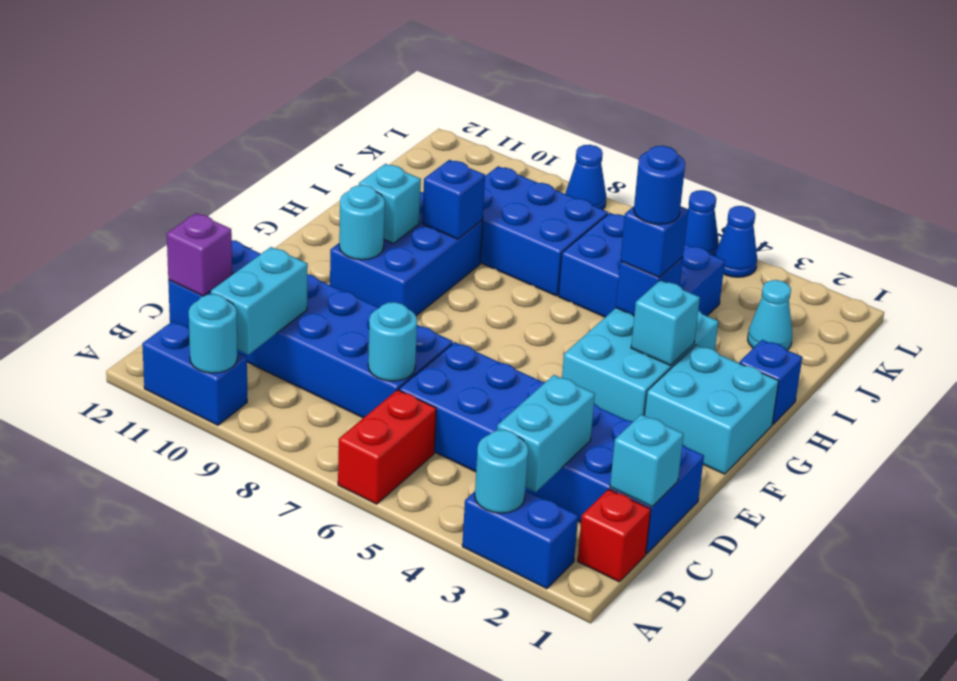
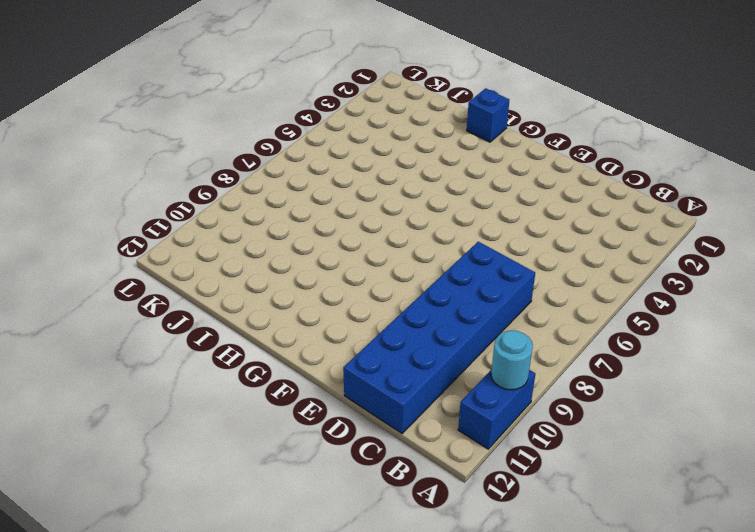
none -> blue brick A2:A3 level 1
none -> red brick A6:B6 level 1
none -> red brick B1 level 1
none -> blue brick C1:D6 level 1

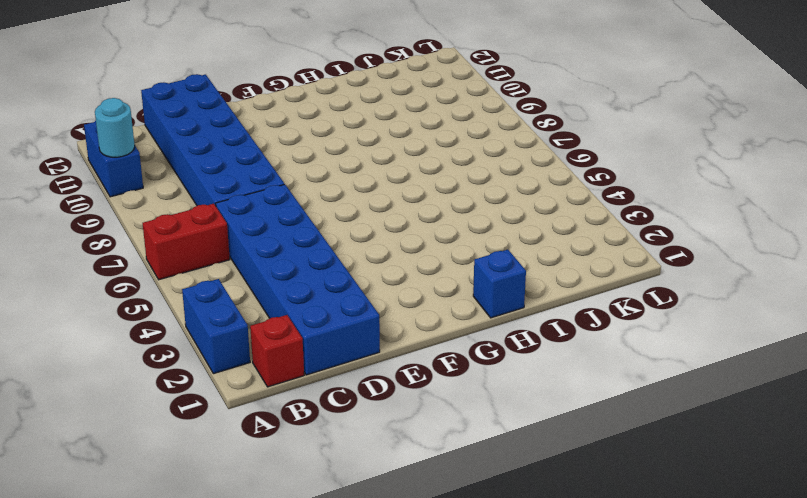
none -> cyan brick F1:G2 level 1
none -> cyan brick F3:H4 level 1
none -> blue brick F9:H10 level 1
none -> blue brick I4:J6 level 1

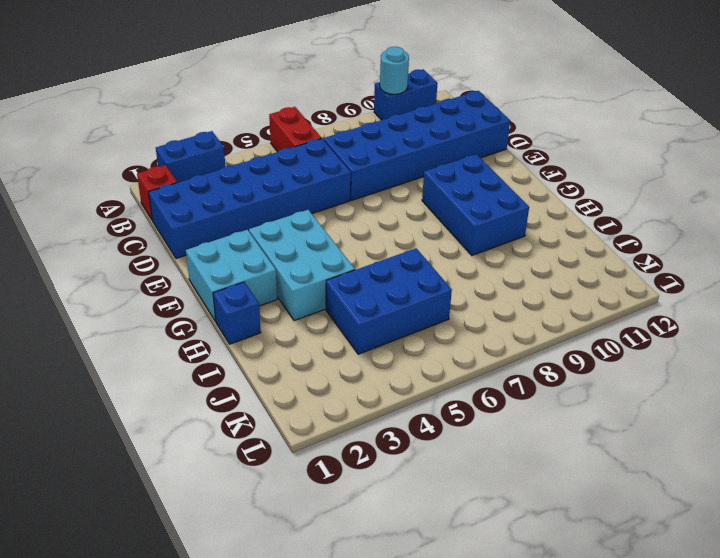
none -> blue brick I7:J9 level 1
none -> cyan cone J2 level 1
none -> blue cone L4 level 1
none -> blue cone L5 level 1

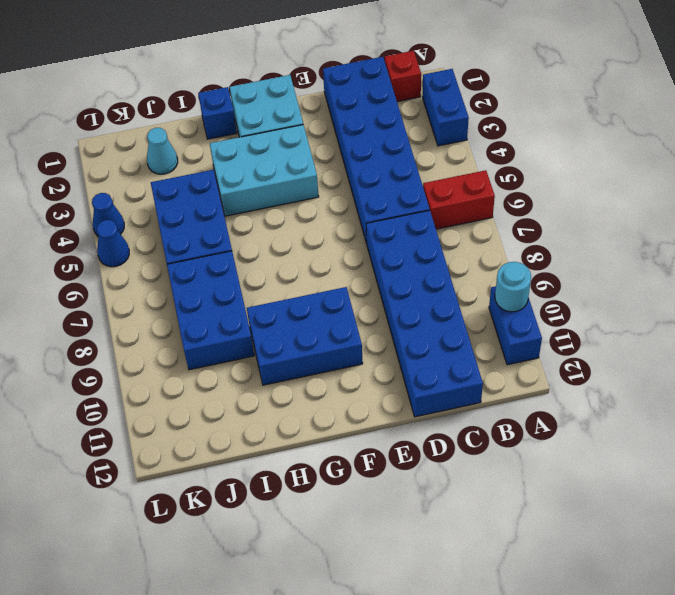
none -> blue cone L8 level 1
none -> cyan round brick A3 level 2
none -> cyan brick B3:C3 level 2
none -> cyan brick B10:C10 level 2

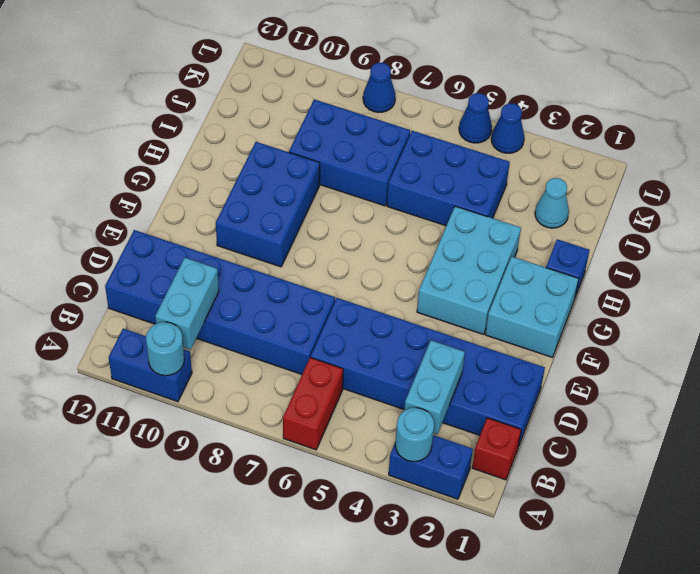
none -> cyan brick C1 level 2
none -> cyan round brick C7 level 2
none -> purple brick C12 level 2
none -> cyan round brick F10 level 2

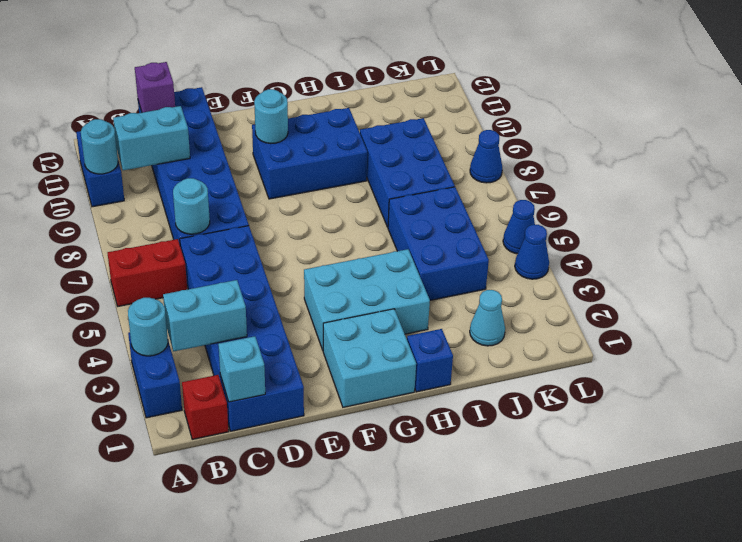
none -> cyan brick G3 level 2
none -> cyan brick G10 level 2
none -> blue brick H4 level 2
none -> blue brick H9 level 2

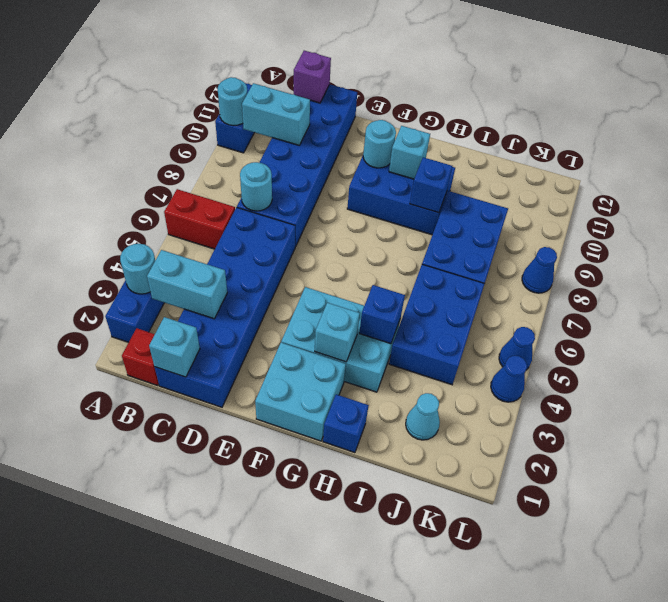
none -> blue brick H4 level 3
none -> blue round brick H4 level 4

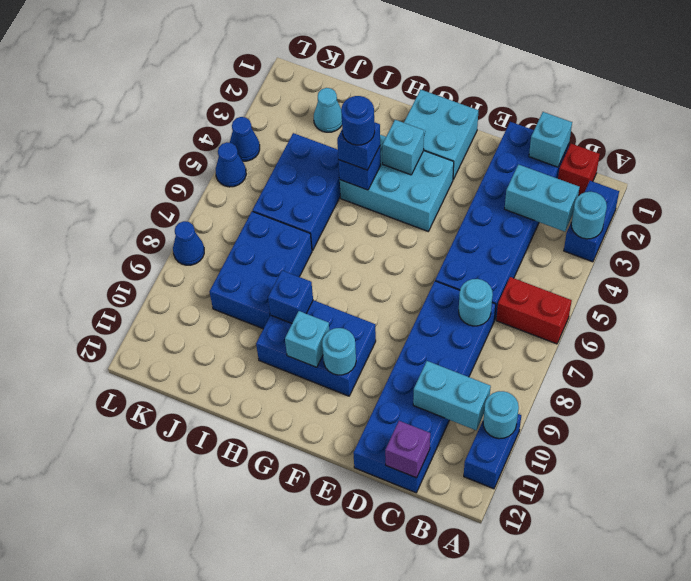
none -> blue brick H1 level 1

